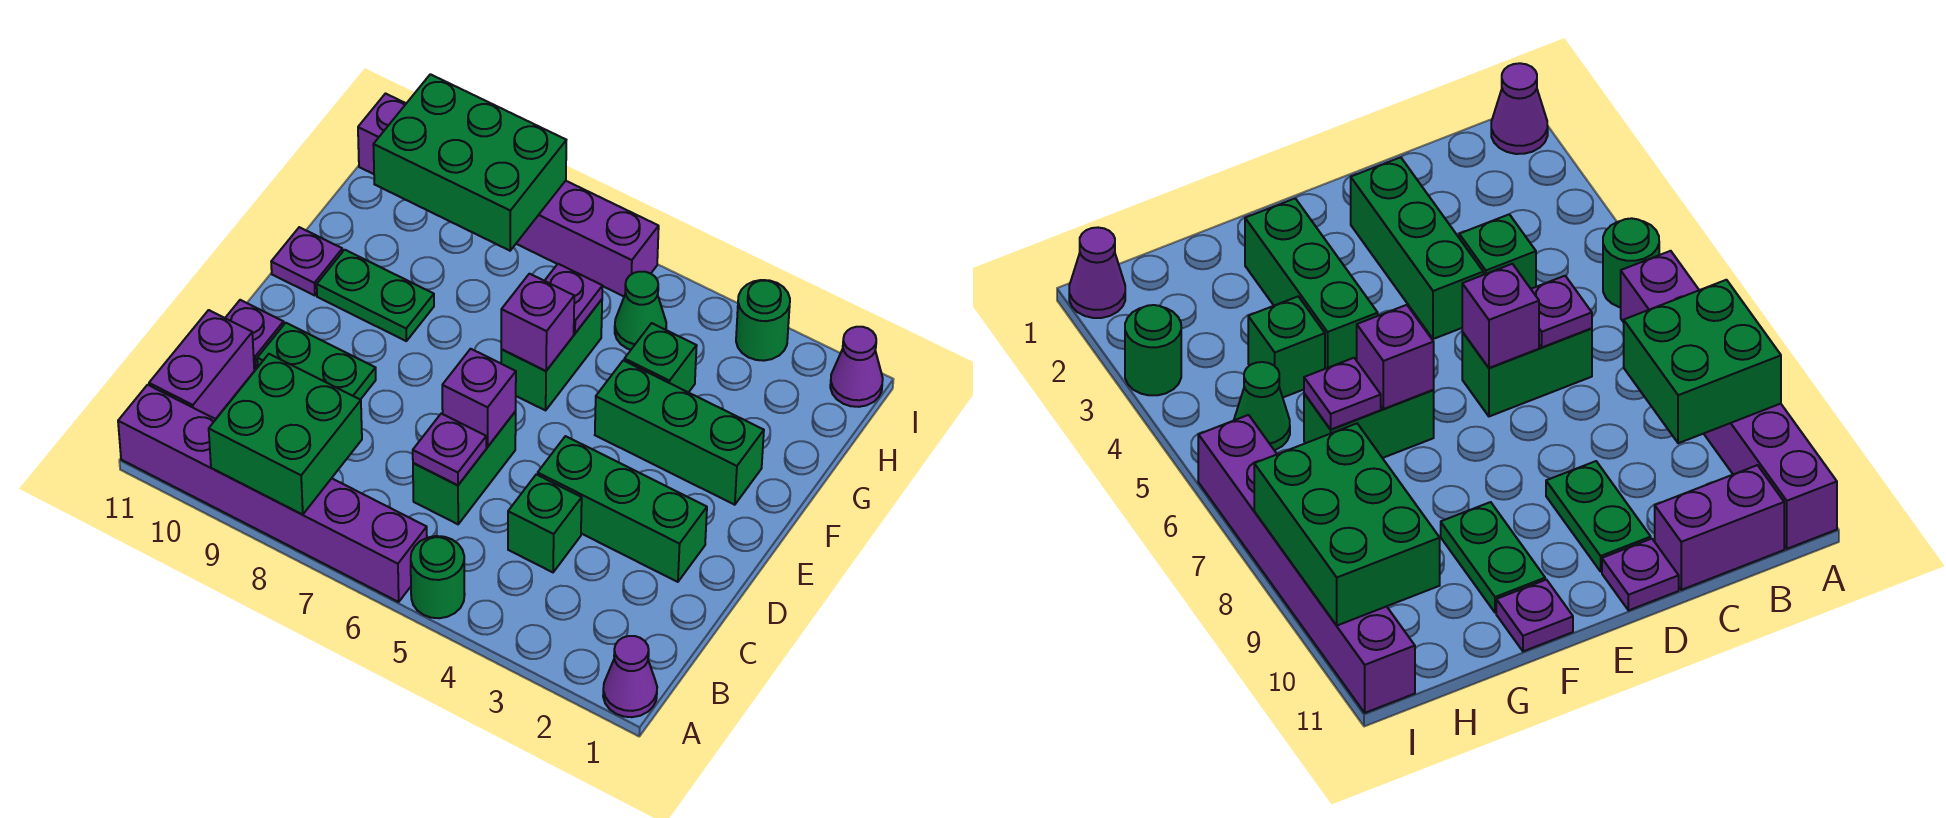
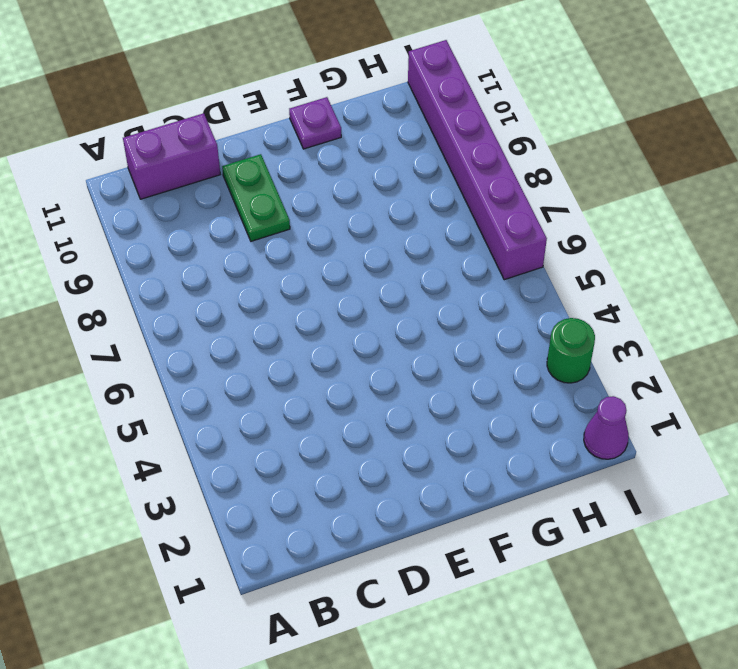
none -> purple cone A1 level 1
none -> green round brick A5 level 1
none -> purple brick A6:A11 level 1

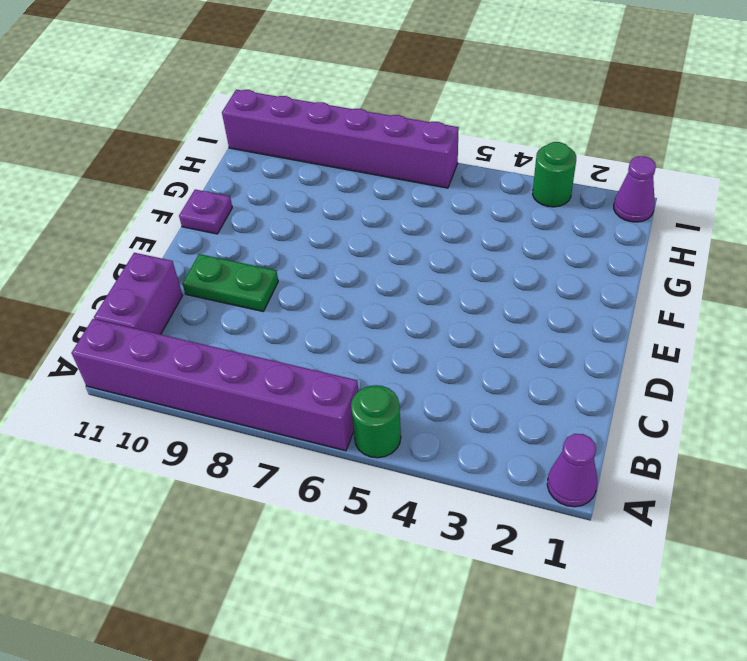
none -> green brick C4 level 1
none -> green brick C6:D6 level 1
none -> green brick D2:D4 level 1

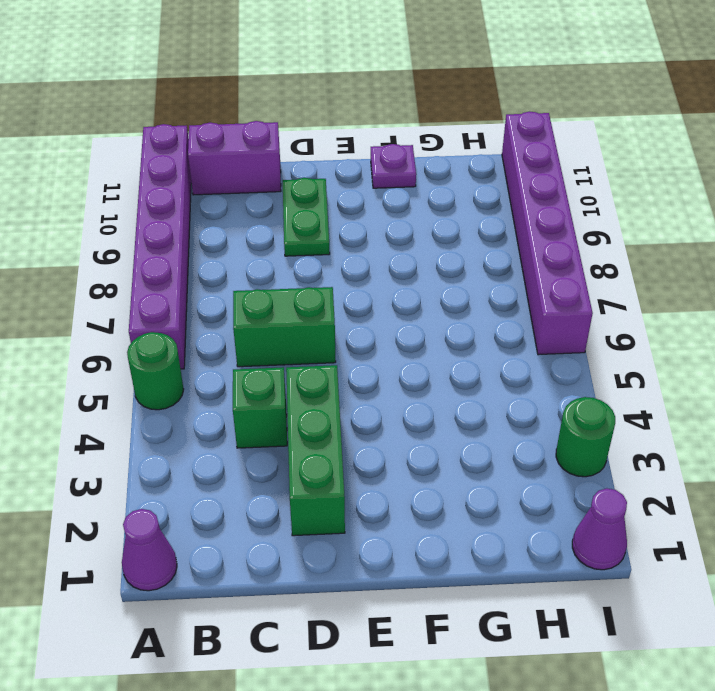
none -> purple plate D11 level 1
none -> green brick F2:F4 level 1
none -> green brick F6:G6 level 1

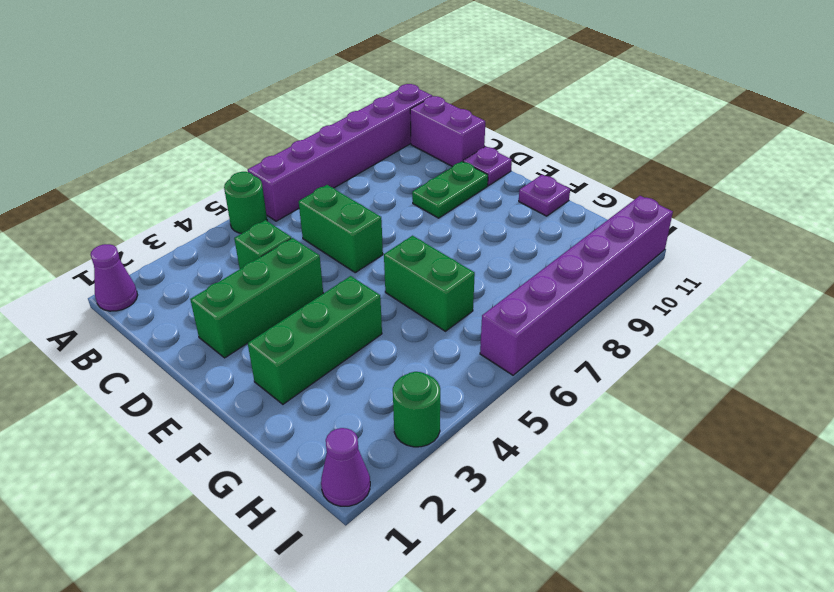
none -> green plate F9:F10 level 1
none -> green brick G4 level 1
none -> green cone H5 level 1

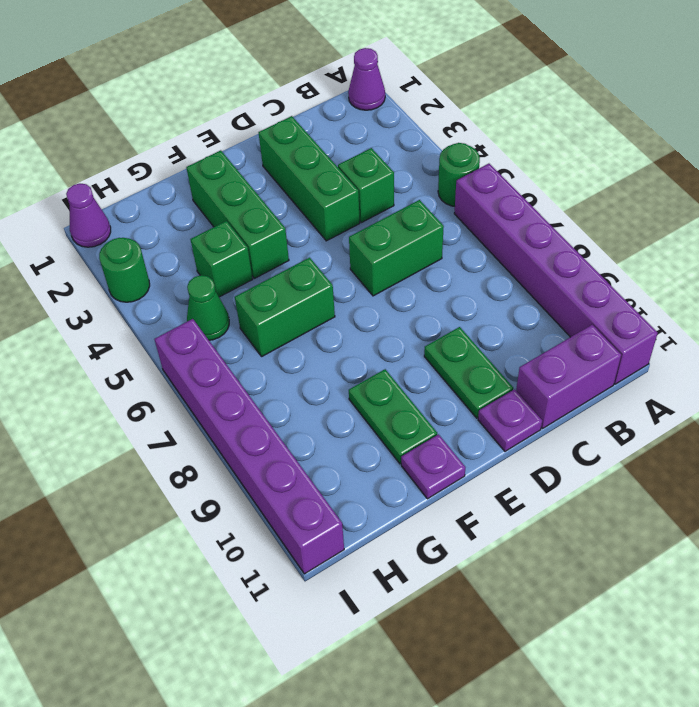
none -> green brick A8:B9 level 2
none -> purple plate C6 level 2
none -> purple brick D6 level 2

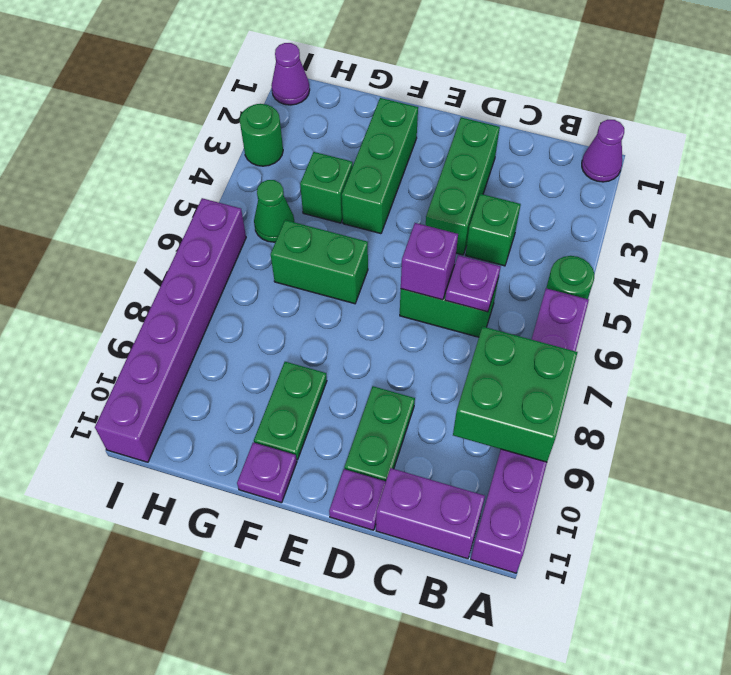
none -> purple brick F6 level 2
none -> purple plate G6 level 2
none -> green brick H8:I10 level 2

